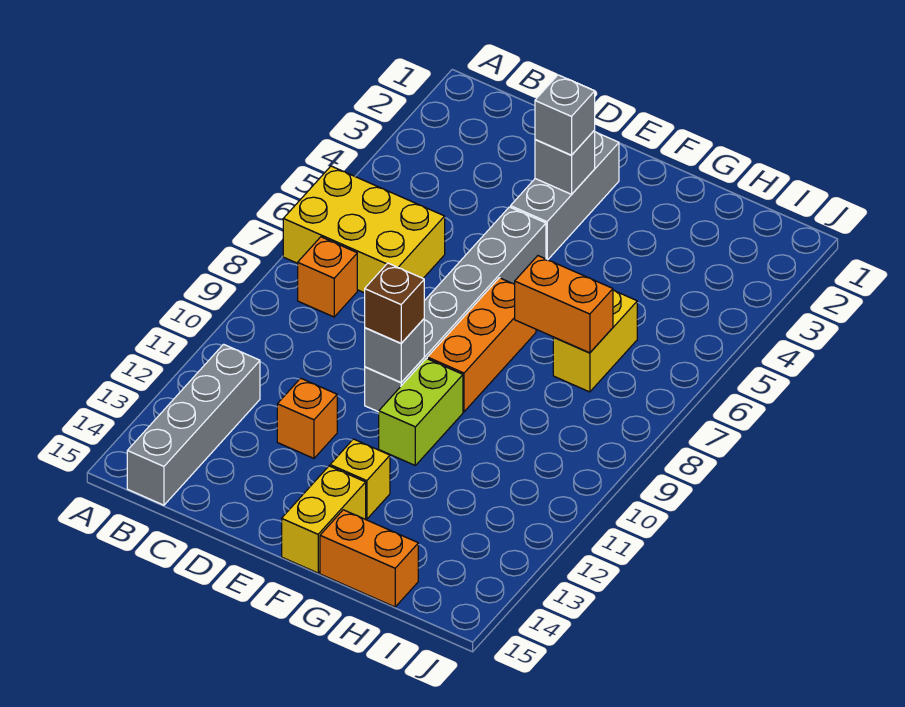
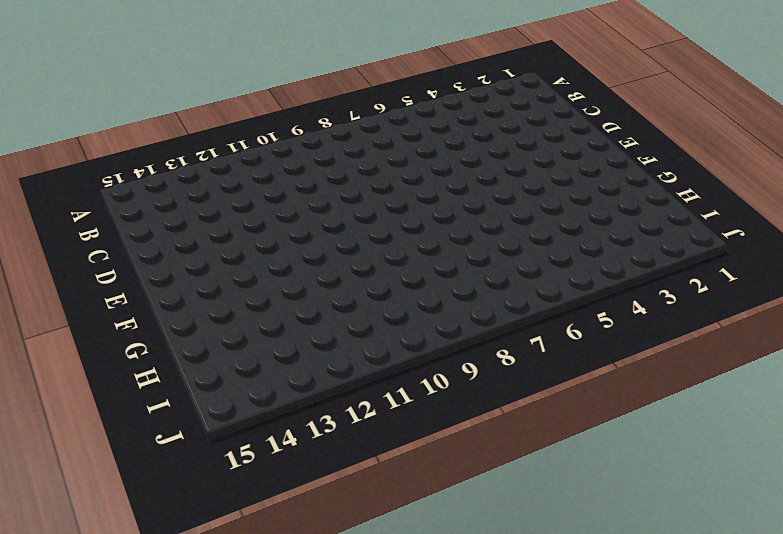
none -> yellow brick A6:C7 level 1
none -> orange brick B8 level 1
none -> grey brick B12:B15 level 1

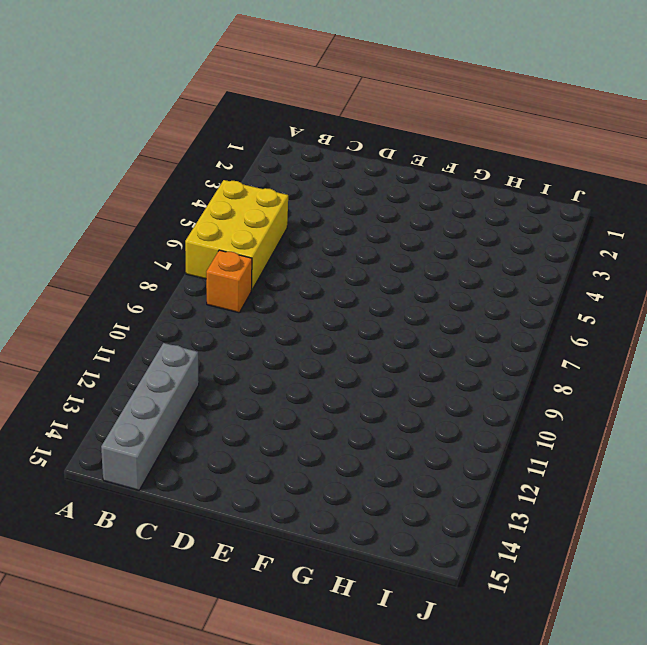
yellow brick A5:B7 level 1 -> yellow brick A6:C7 level 1
none -> orange brick D12 level 1
none -> grey brick E2:E4 level 1
none -> grey brick E5:E10 level 1

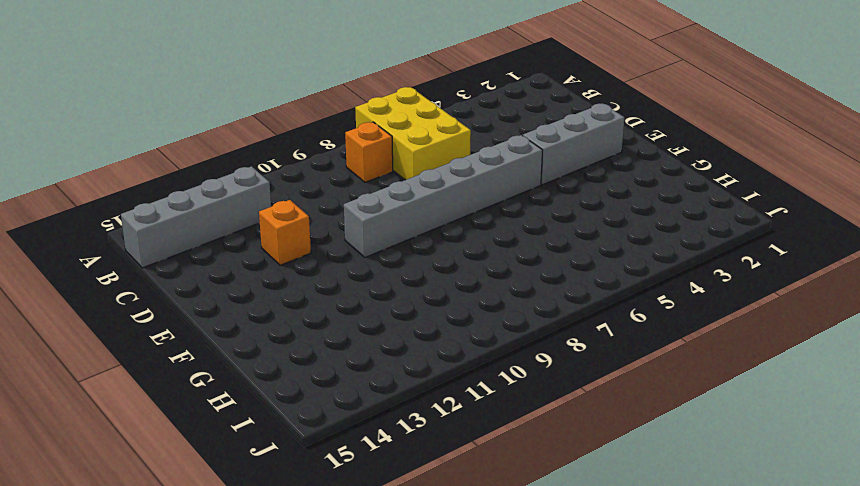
none -> orange brick F7:F9 level 1
none -> lime brick F10:F11 level 1
none -> yellow brick F13 level 1

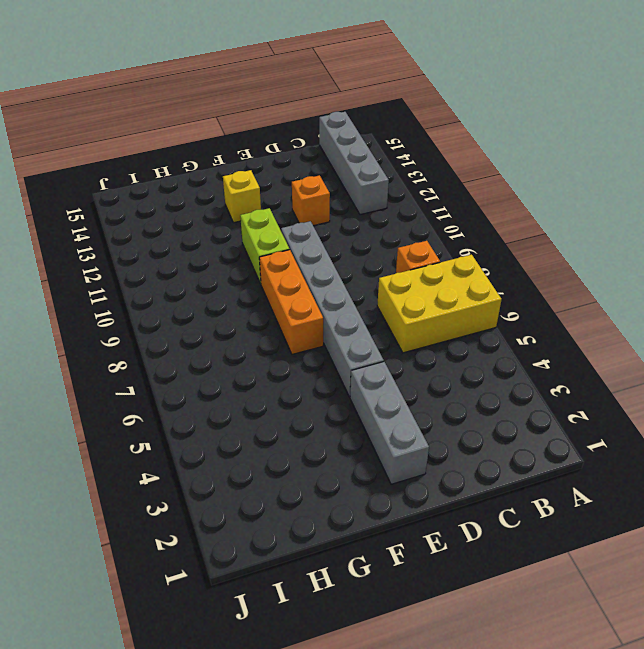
none -> yellow brick F14:F15 level 1
none -> orange brick G15:H15 level 1
none -> yellow brick H6:H7 level 1

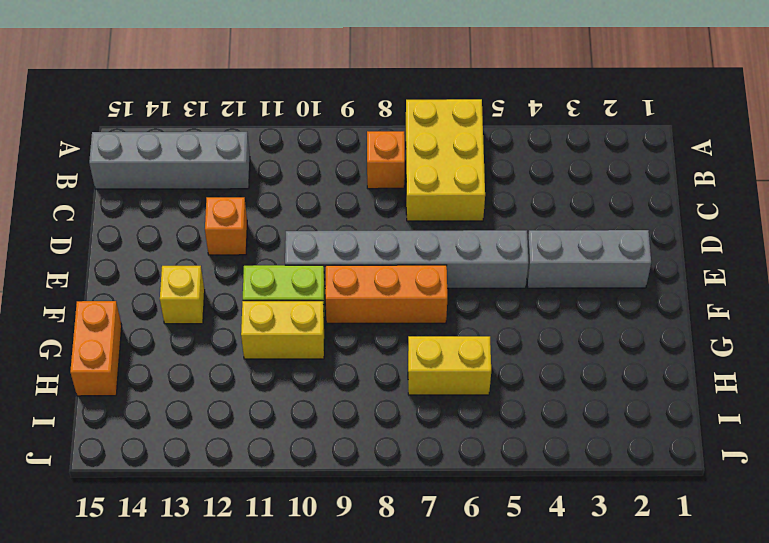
yellow brick G10:G11 level 1 -> yellow brick F14:F15 level 1
none -> grey brick E3 level 2
none -> grey brick E10 level 2
none -> orange brick G7:H7 level 2

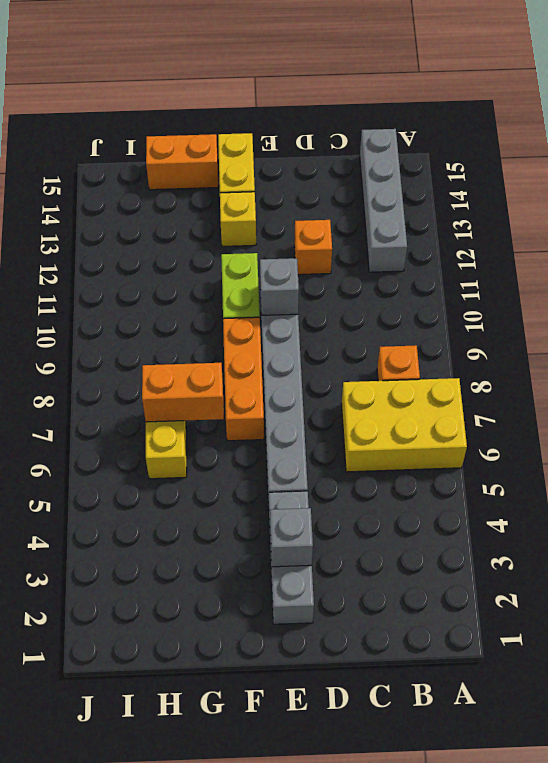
none -> grey brick E3 level 3
none -> brown brick E10 level 3

